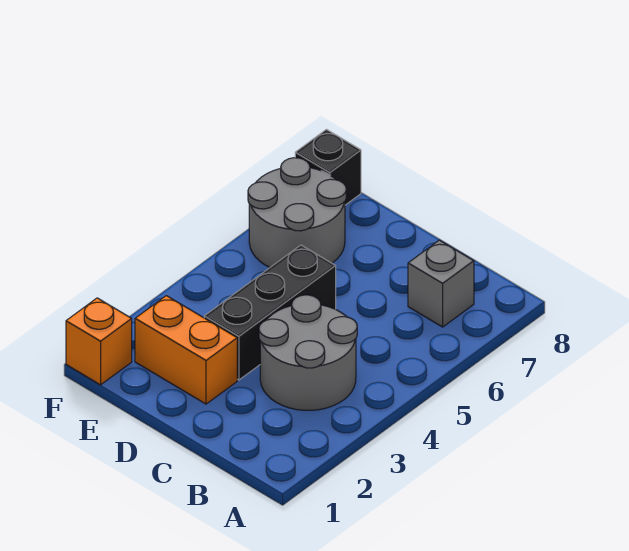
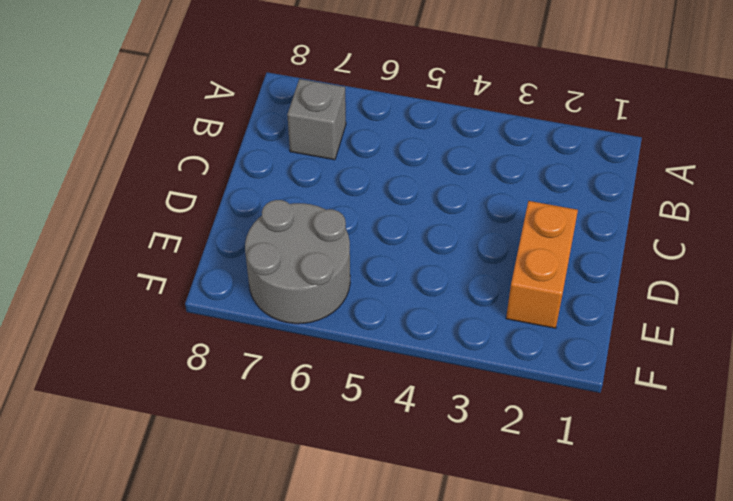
none -> grey round brick B3:C4 level 1
none -> black brick D3:D5 level 1

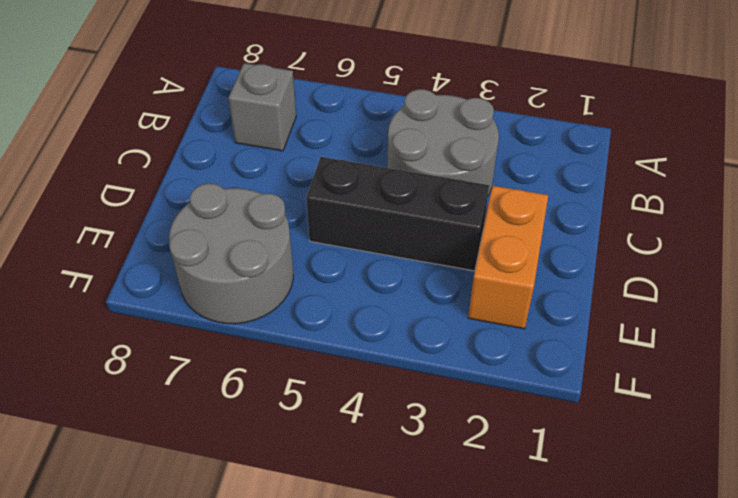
none -> orange brick F1 level 1
none -> black brick F8 level 1

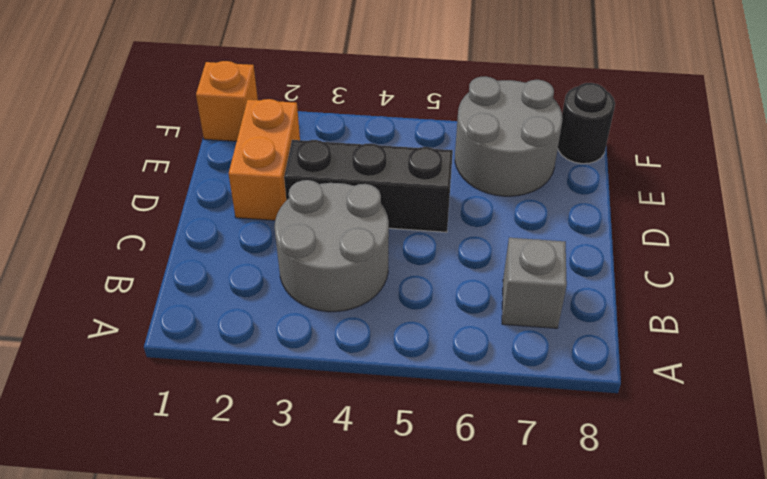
black round brick F8 level 1 -> black brick F8 level 1

